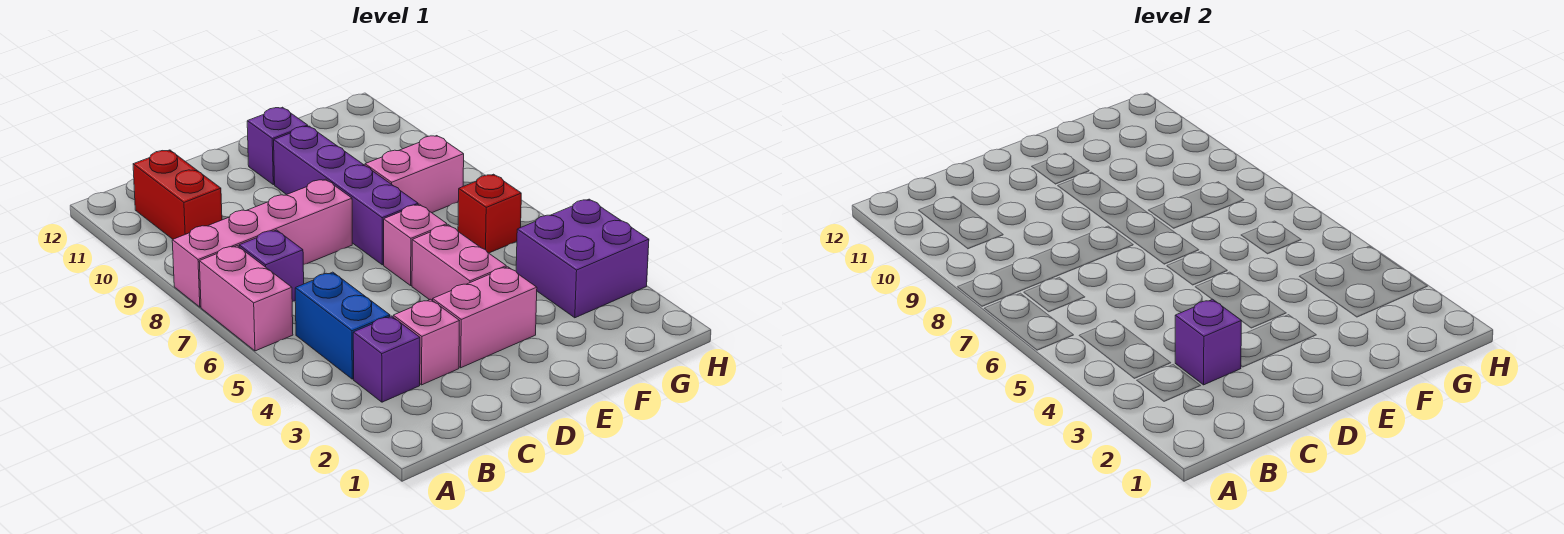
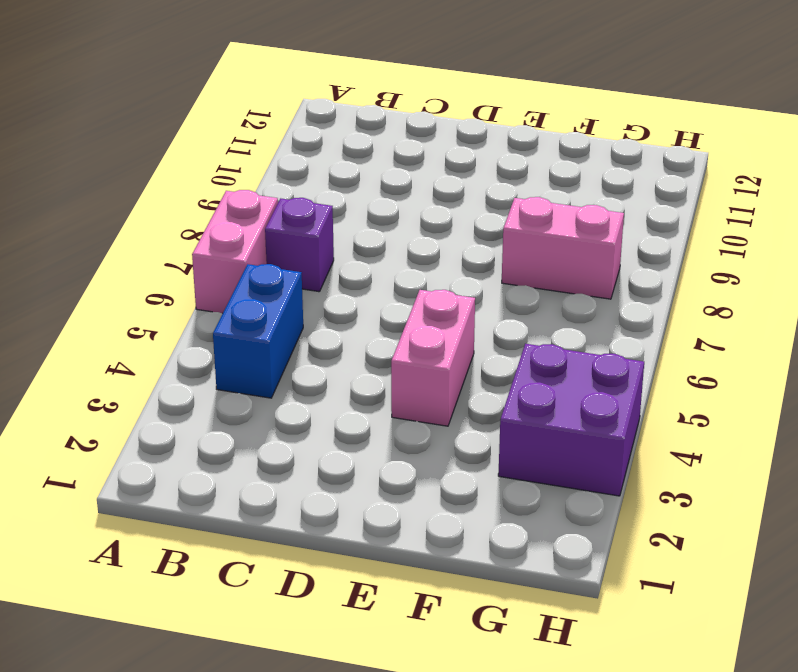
none -> pink brick A8:D8 level 1
none -> purple brick B3 level 1
none -> red brick B10:B11 level 1

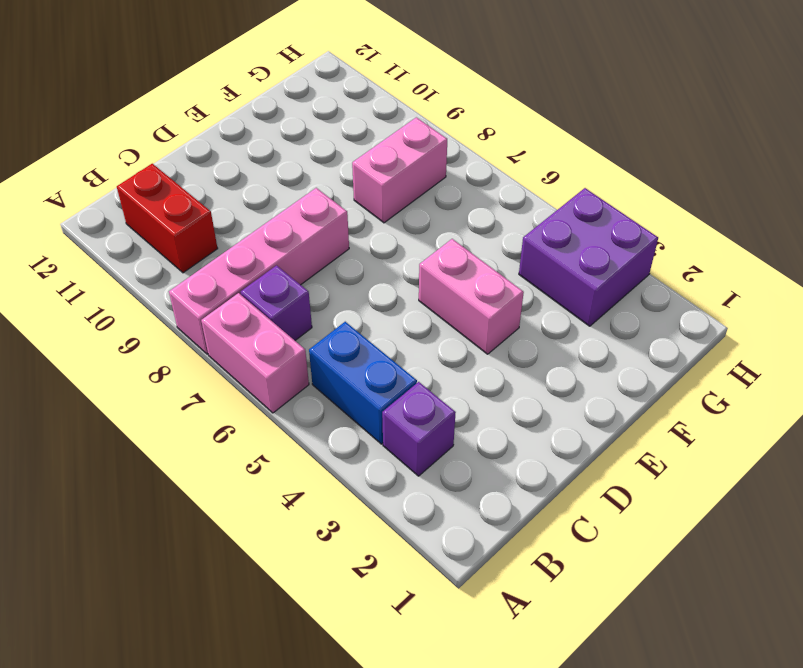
none -> pink brick C3 level 1
none -> pink brick D3:E3 level 1
none -> pink brick E6 level 1

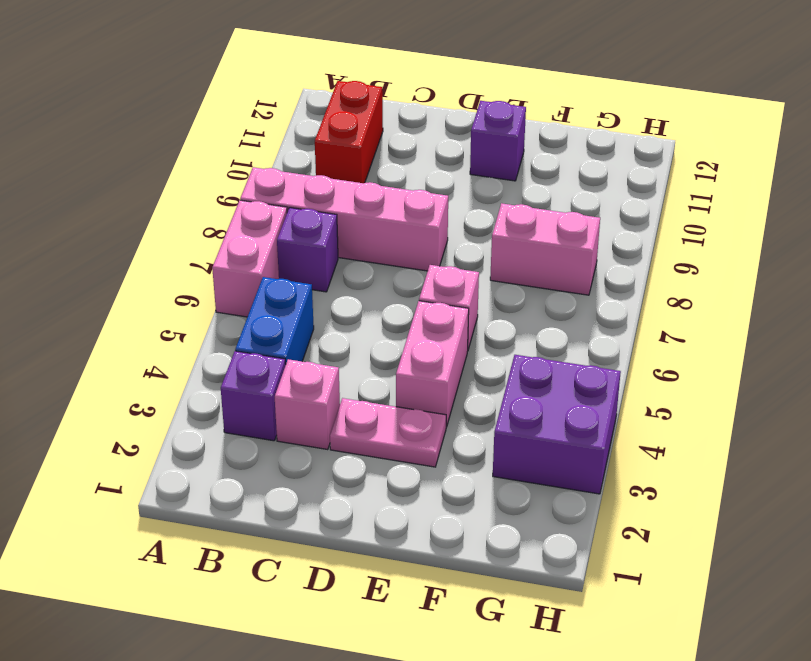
pink plate D3:E3 level 1 -> pink brick D3:E3 level 1
none -> purple brick E7:E10 level 1
none -> red brick G6 level 1
none -> purple brick C3 level 2

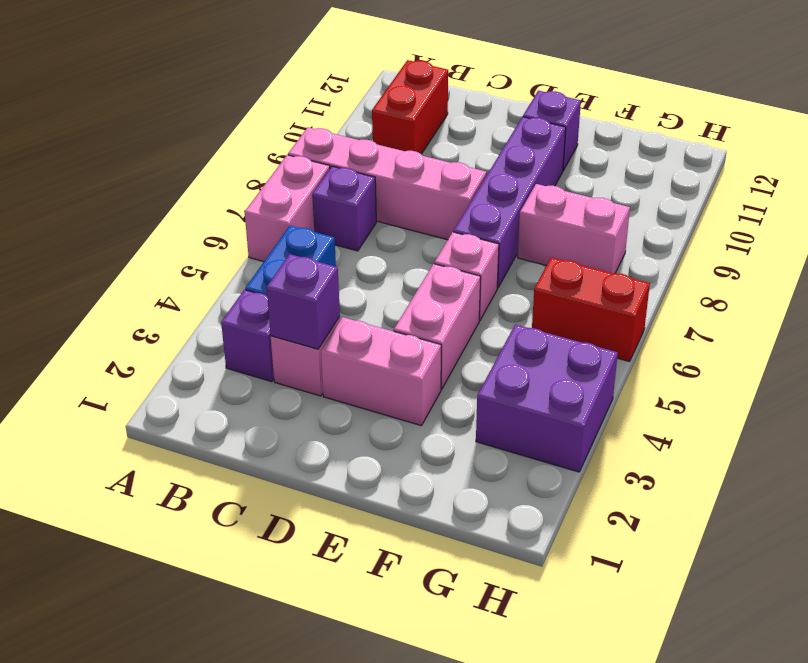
red brick G6:H6 level 1 -> red brick G6 level 1

